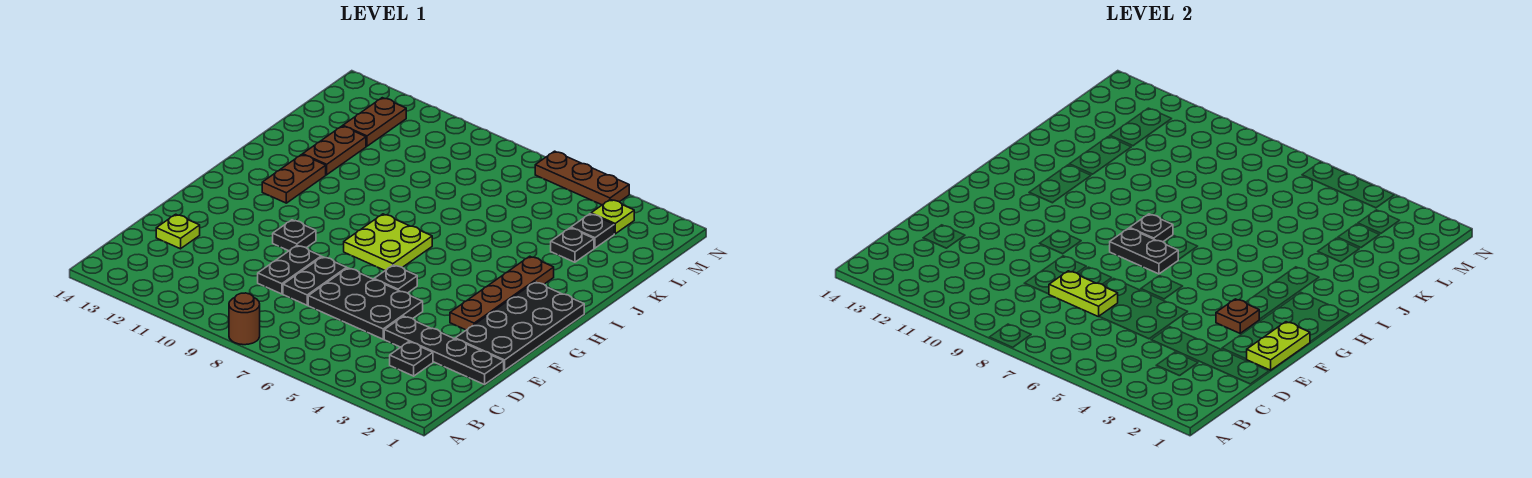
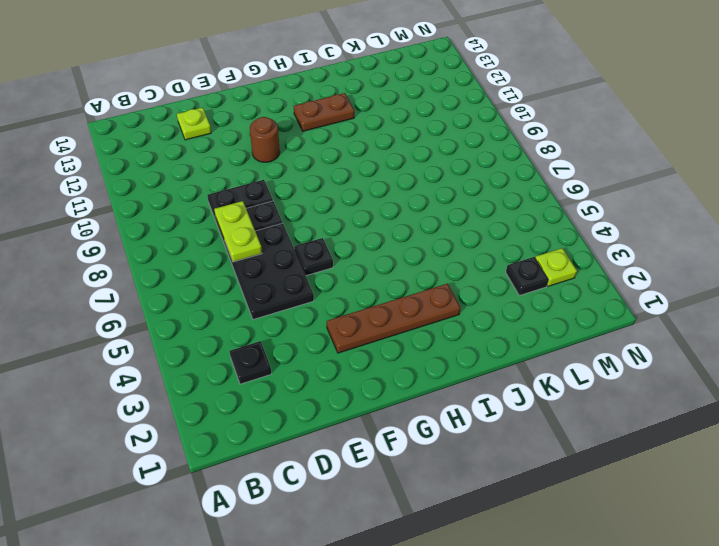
brown round brick F11 level 1 -> brown round brick A8 level 1
none -> black plate D1:D4 level 1
none -> black plate E1:H2 level 1
none -> black plate F10 level 1

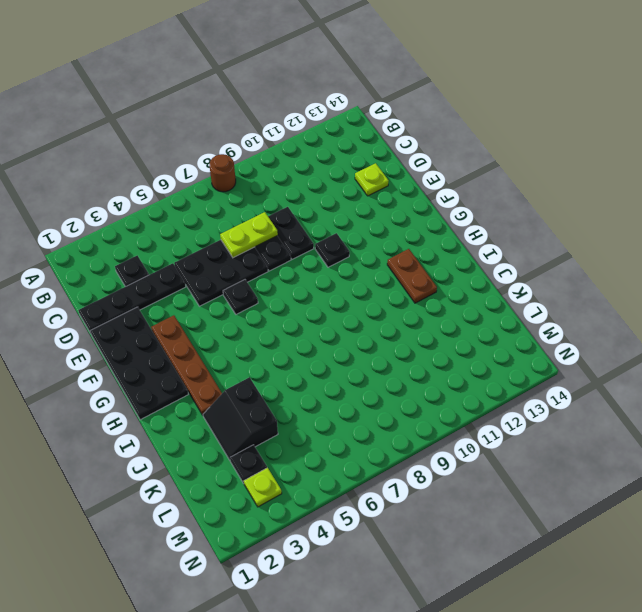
black slope J3:K4 level 1 top 4 -> black plate K3 level 1
none -> lime plate G7:H8 level 1
none -> brown plate J12:K12 level 1
none -> brown plate L12:M12 level 1

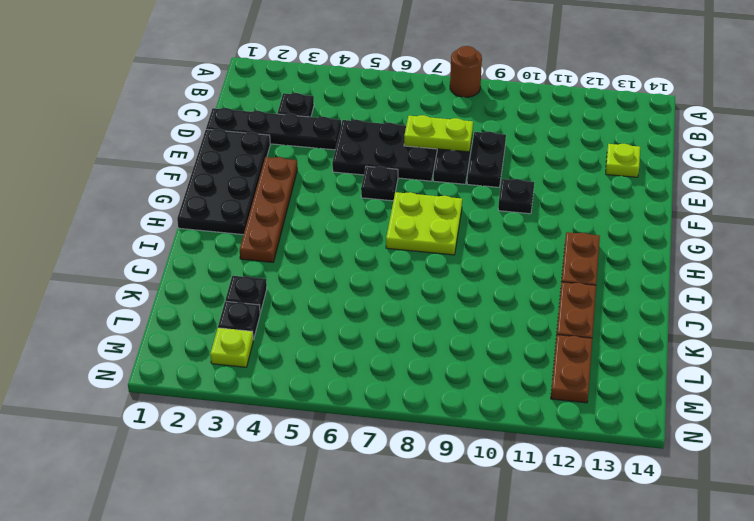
none -> brown plate N4:N6 level 1
none -> lime plate E1:F1 level 2
none -> brown plate F3 level 2

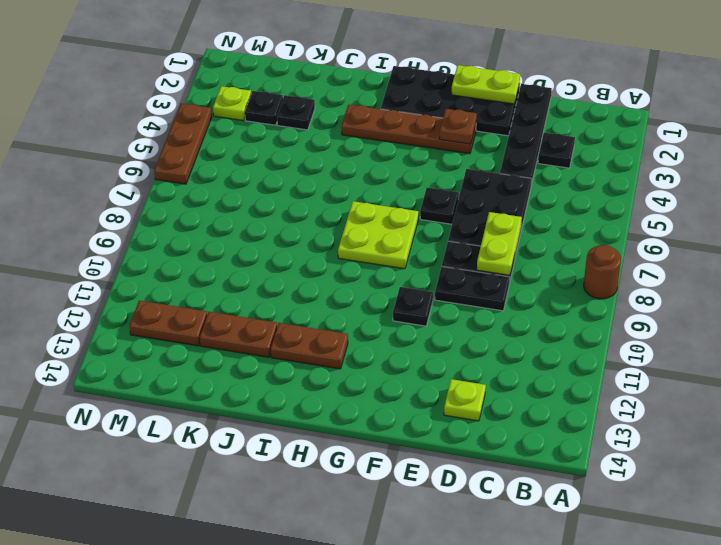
none -> black plate G7:G8 level 2
none -> black plate H8 level 2

